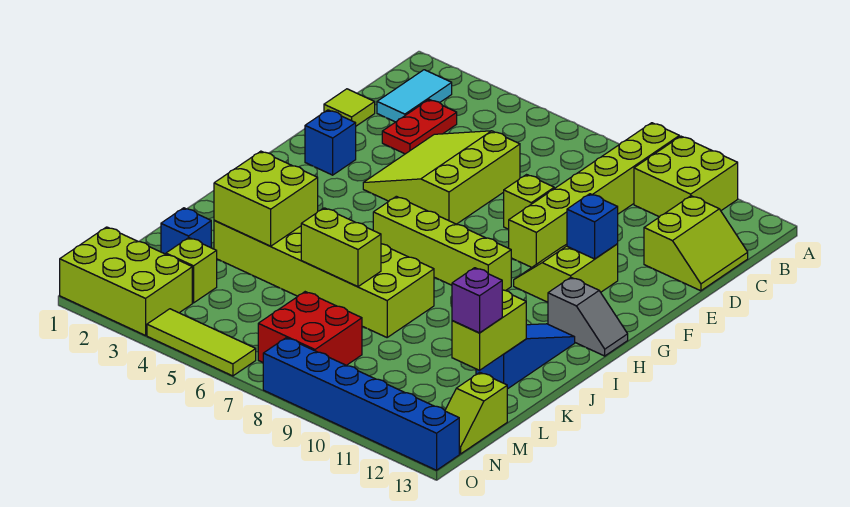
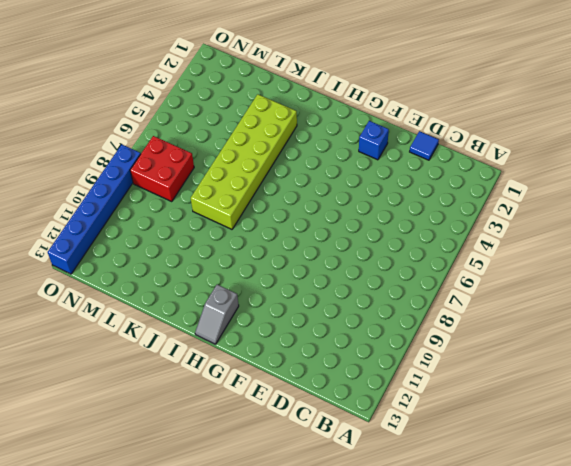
blue tile D1 level 1 -> lime tile D1 level 1
none -> lime brick A9:F9 level 1
none -> lime brick A10:B11 level 1
none -> cyan tile B2:C2 level 1

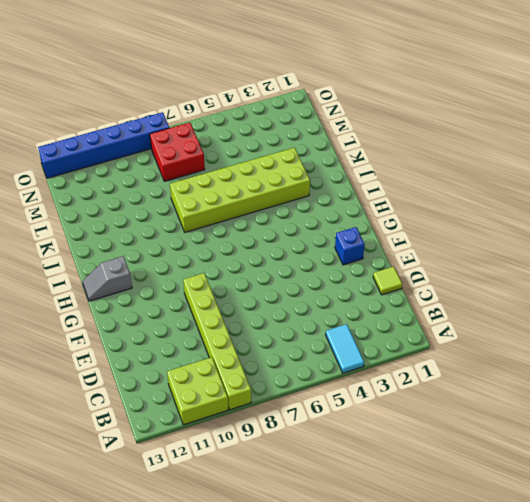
cyan tile A4:B4 level 1 -> cyan tile B2:C2 level 1
none -> red plate C3:D3 level 1
none -> lime slope C12:D13 level 1 top 12
none -> lime slope D4:F6 level 1 top 6

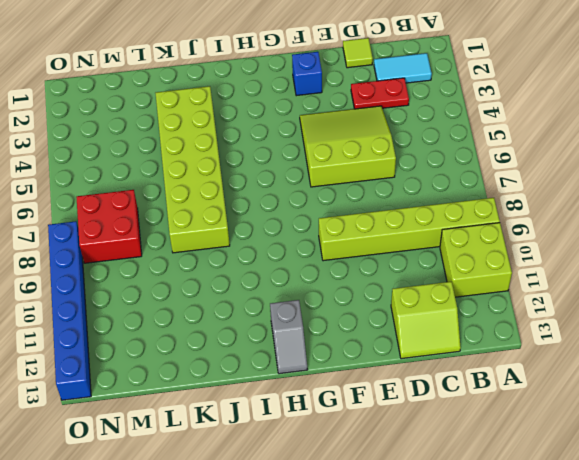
none -> lime brick E8 level 1
none -> lime slope F10:G11 level 1 top 11
none -> lime brick H6:H9 level 1

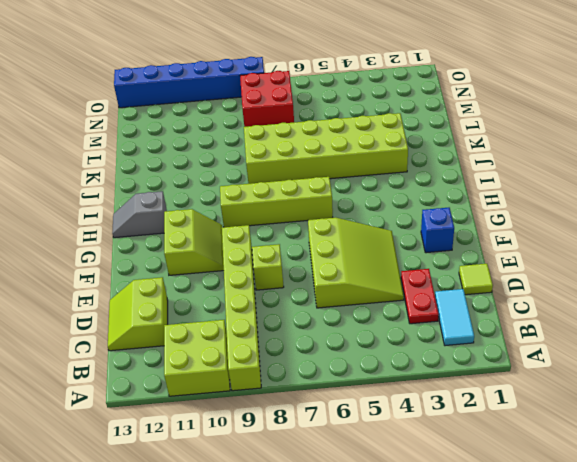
none -> blue slope I12:K12 level 1 top K
none -> blue brick L2 level 1
none -> lime brick M3 level 1

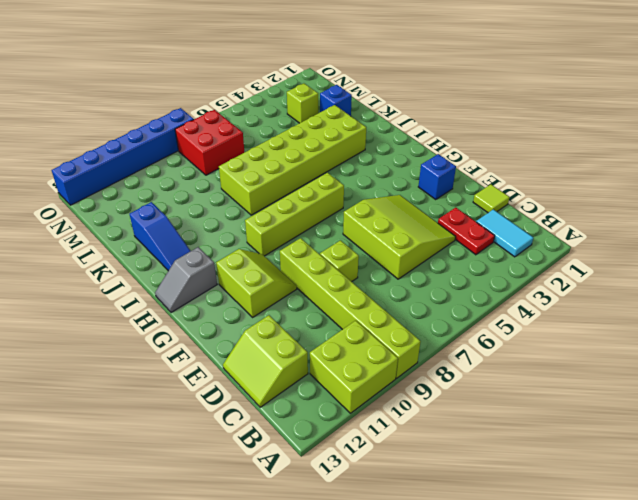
none -> lime slope M13:N13 level 1 top M
none -> lime brick N1:O3 level 1
none -> lime tile O4:O6 level 1

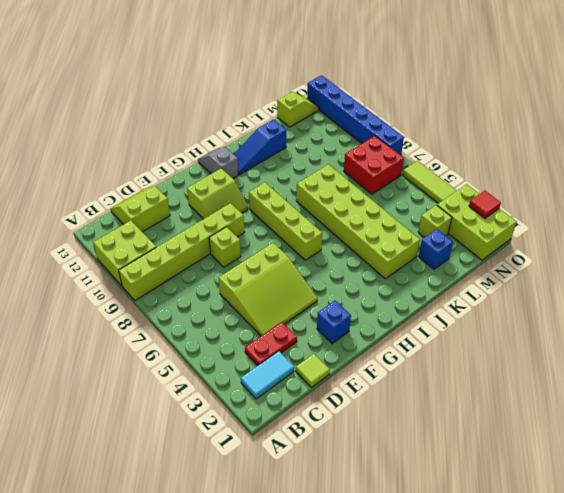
red tile O2 level 2 -> none
none -> blue brick F11 level 2
none -> lime brick J3:K4 level 2
none -> lime brick K6:K7 level 2

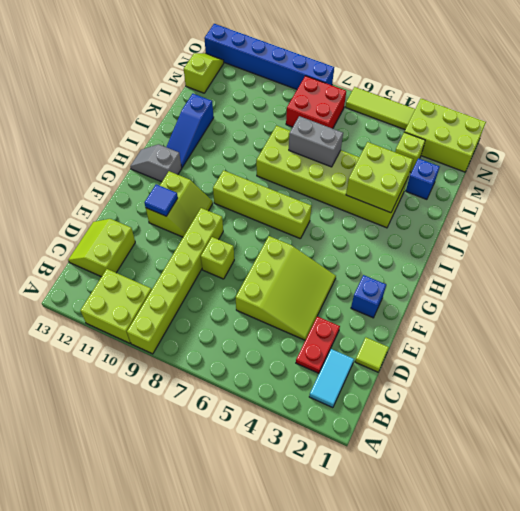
blue tile F11 level 2 -> blue brick F11 level 2
grey brick K6:K7 level 2 -> lime brick K6:K7 level 2
none -> lime brick K12:L12 level 2
none -> purple brick L12 level 3

